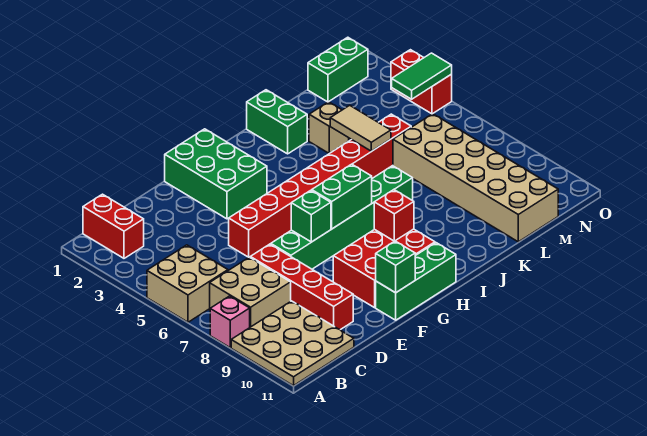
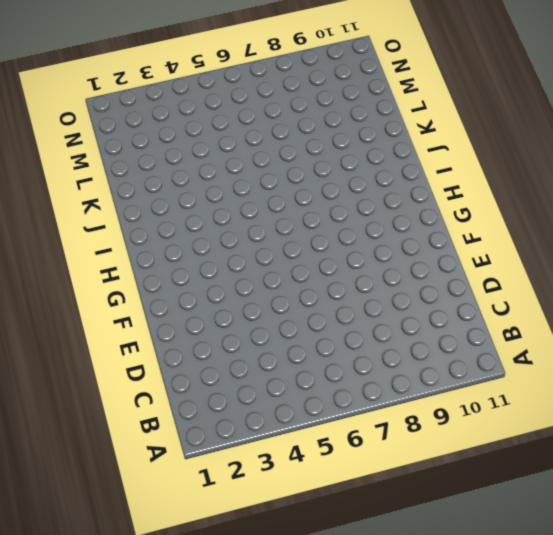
none -> tan brick A5:B6 level 1
none -> pink brick A8 level 1
none -> tan plate A9:C11 level 1

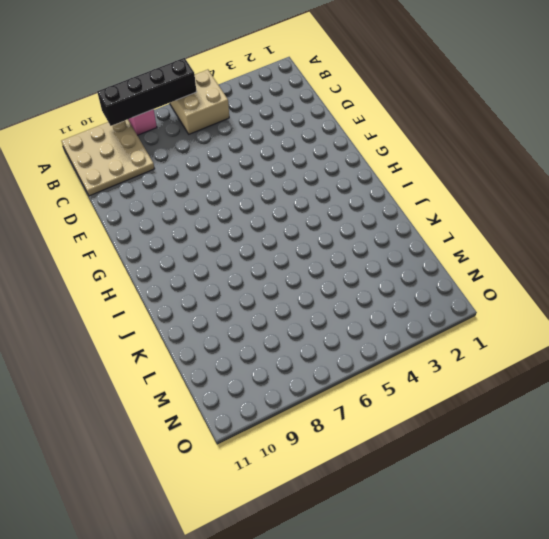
black brick A6:A9 level 2 -> none
none -> red brick B1:B2 level 1
none -> tan brick B7:C8 level 1
none -> red brick D7:D10 level 1

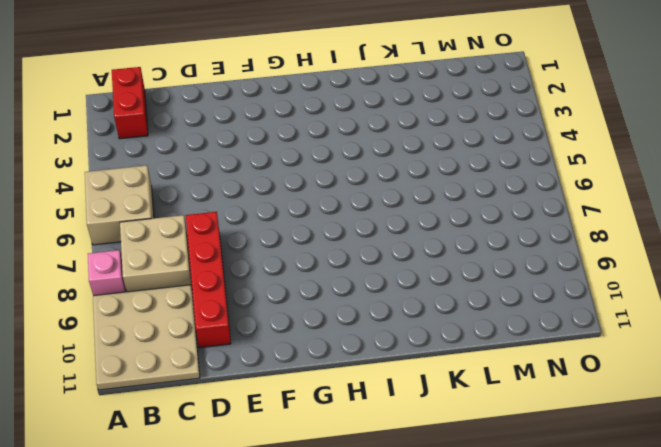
none -> red brick E5:L5 level 1
none -> green brick E7:J7 level 1
none -> green brick F1:G3 level 1

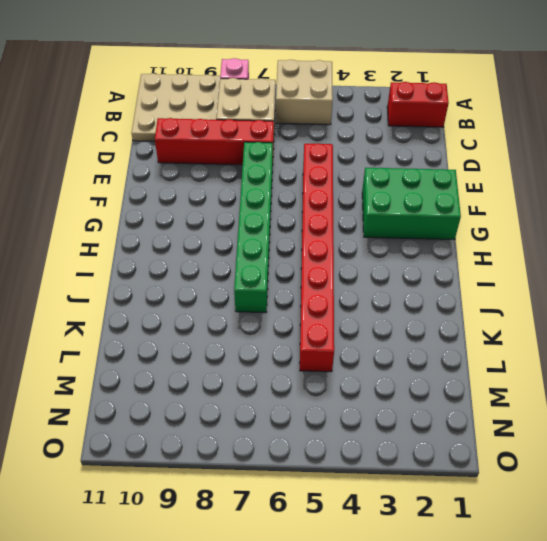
none -> red brick F9:H10 level 1
none -> green brick F11:H11 level 1
none -> green brick J1:J2 level 1

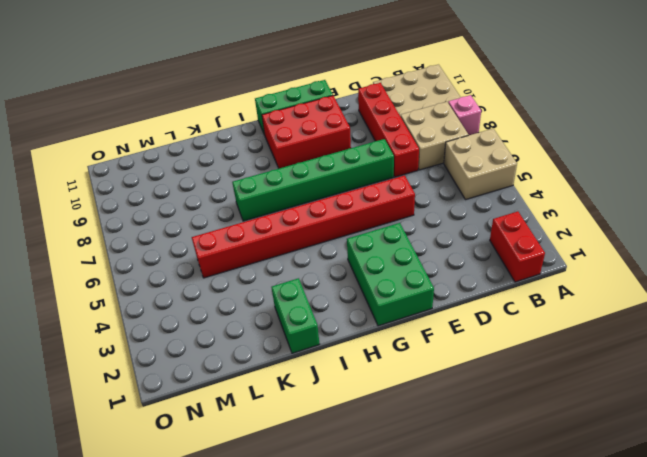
none -> tan brick K3 level 1
none -> tan brick L6:M11 level 1
none -> green brick M1:N1 level 1

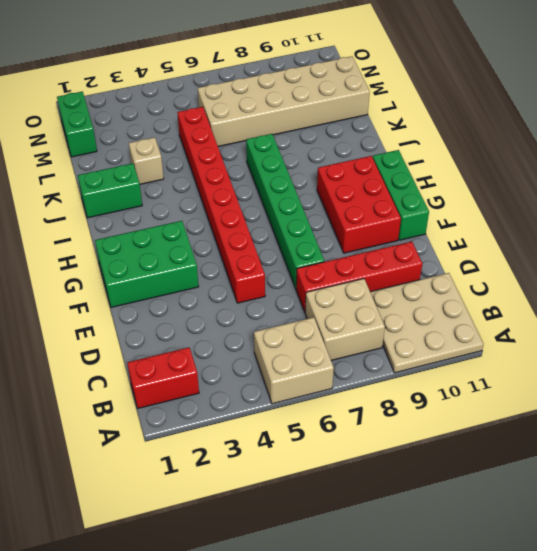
none -> pink brick A8 level 1
none -> red brick O3:O4 level 1
none -> green brick F7 level 2

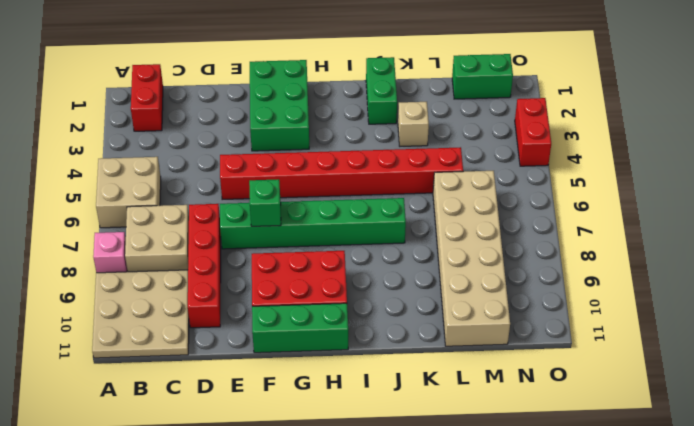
none -> green brick F11 level 2
none -> green brick G7:H7 level 2
none -> red brick H9 level 2

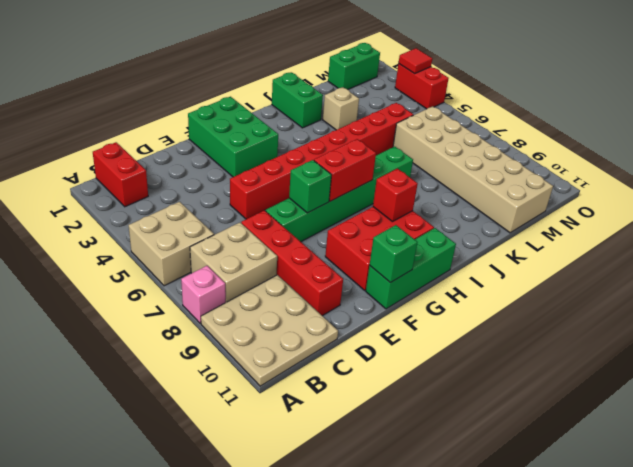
red brick G7:H7 level 2 -> green brick G7:H7 level 2
red tile O3 level 2 -> none
none -> tan tile K4:K5 level 2
none -> green tile N4:O4 level 2

